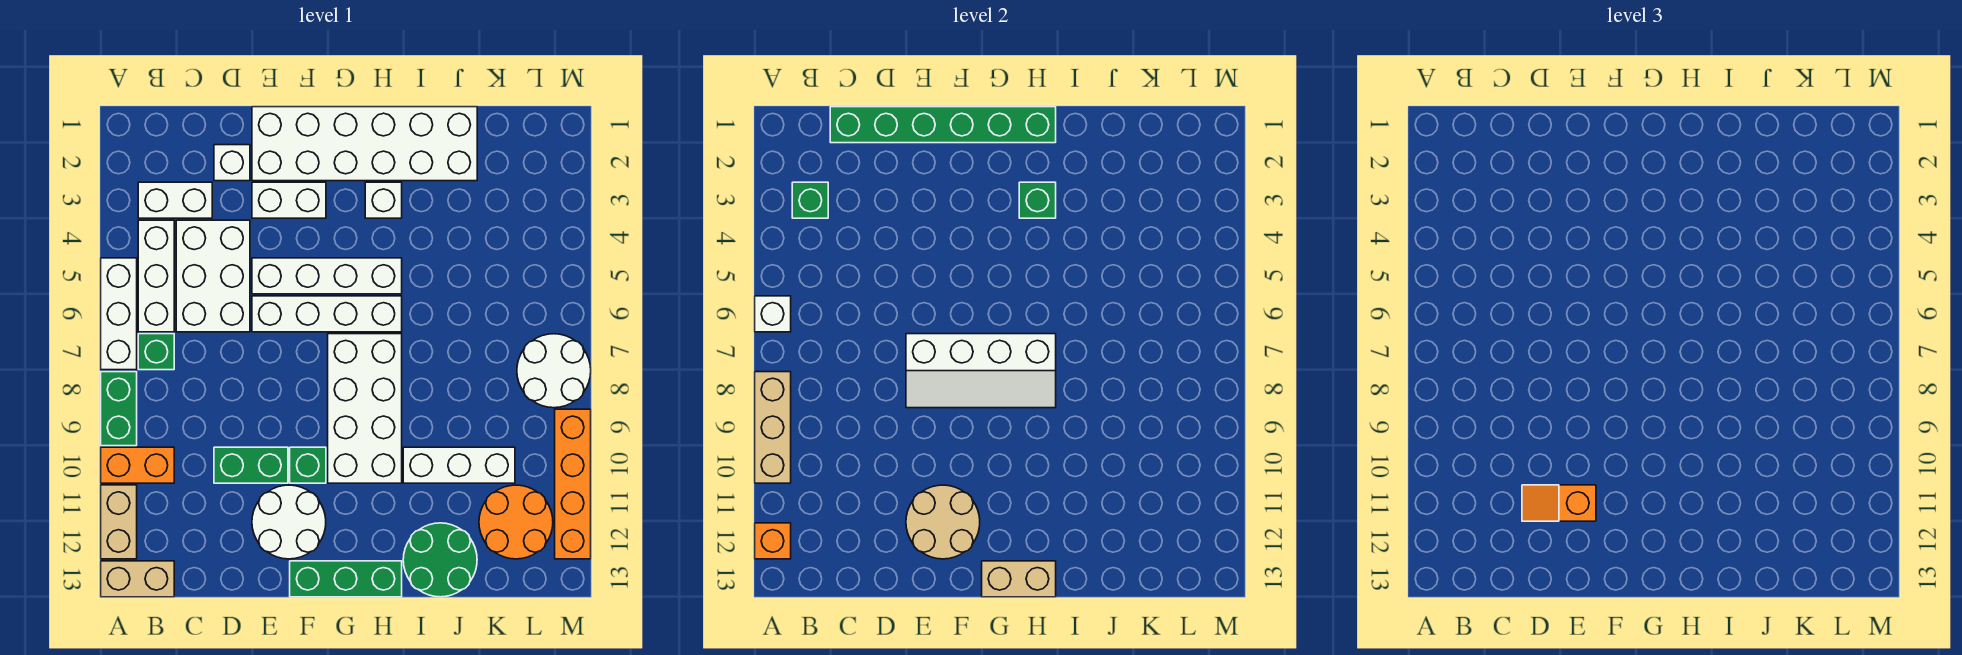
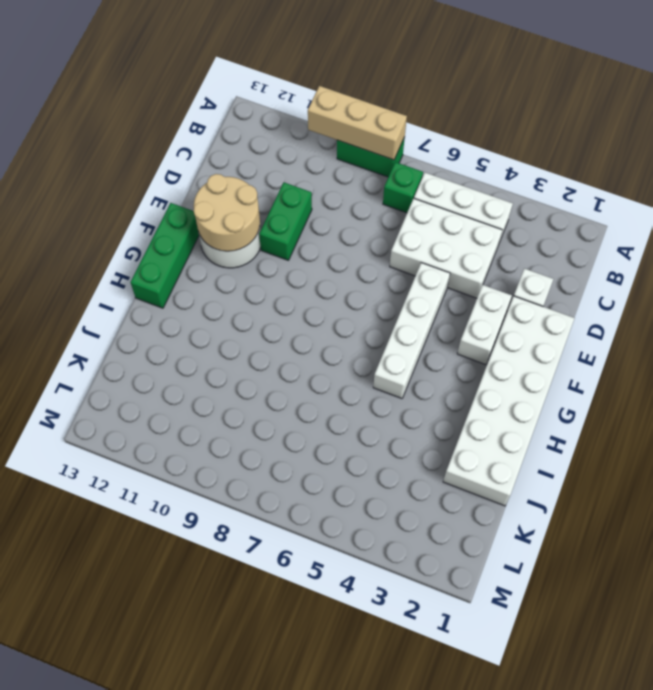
none -> white brick A5:A7 level 1
none -> orange brick A10:B10 level 1
none -> tan brick A11:A12 level 1
none -> tan brick A13:B13 level 1

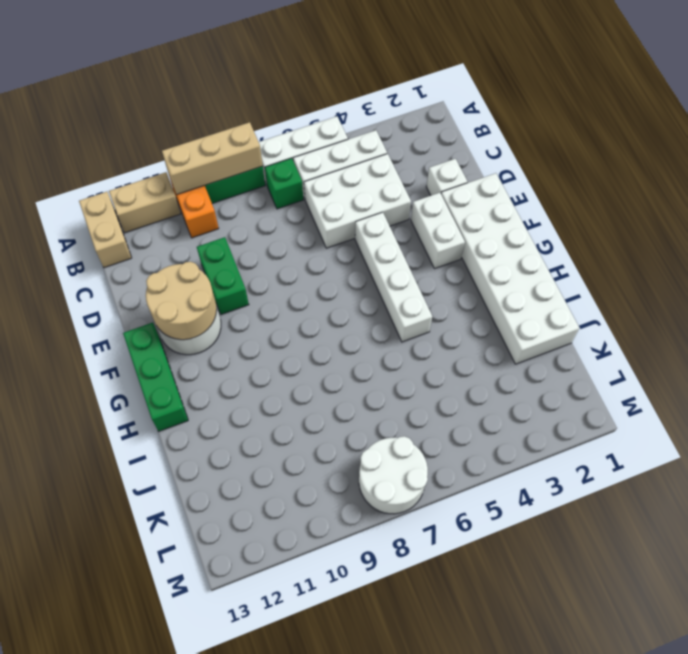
none -> white brick B3:C3 level 1
none -> white brick E6:H6 level 1
none -> green brick F10 level 1
none -> white brick G7:H10 level 1

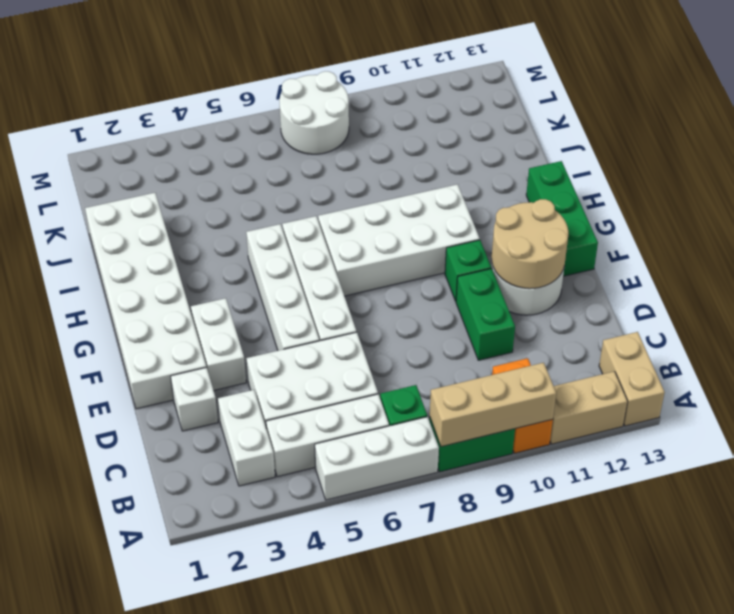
none -> white brick H3 level 1
none -> white brick I10:K10 level 1
none -> green round brick I12:J13 level 1
none -> orange round brick K11:L12 level 1

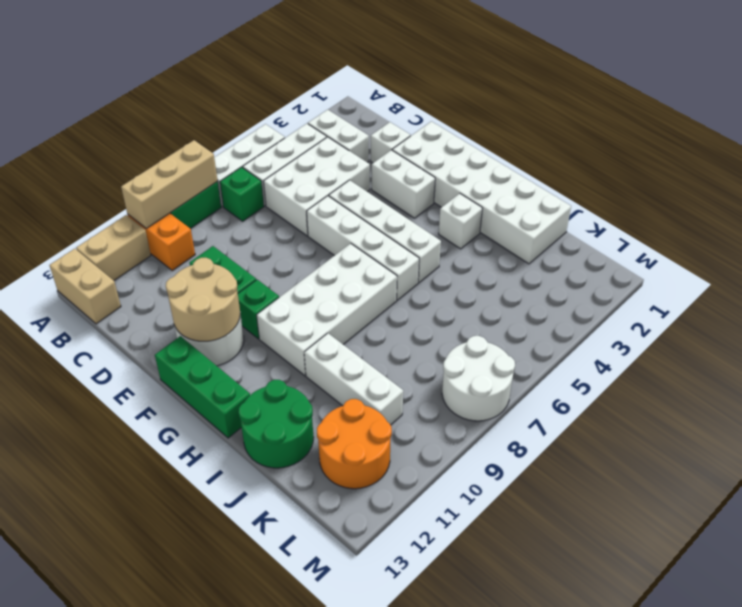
none -> orange brick M9:M12 level 1
none -> white brick A6 level 2
none -> orange brick A12 level 2
none -> green brick B3 level 2

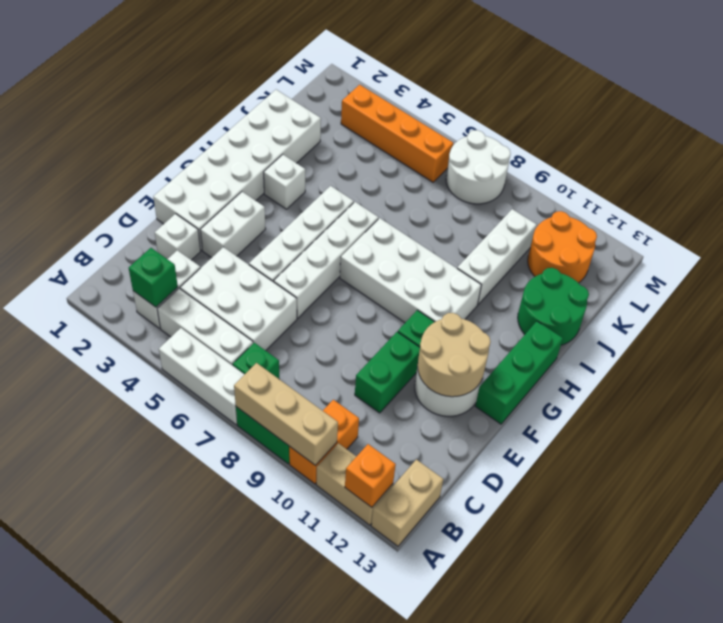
orange brick L3:L6 level 1 -> orange brick M9:M12 level 1
none -> white brick A6 level 2
none -> green brick C1:H1 level 2
none -> white slope E7:H8 level 2 top 7
none -> tan brick G13:H13 level 2

